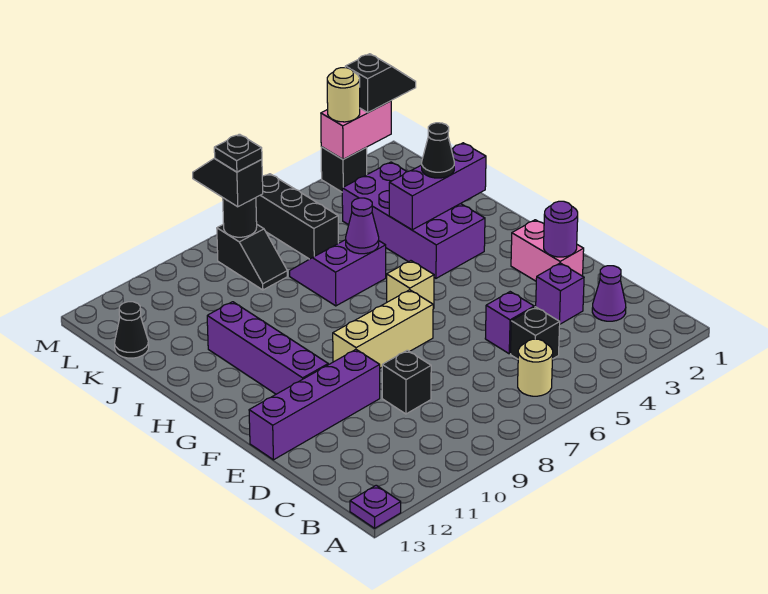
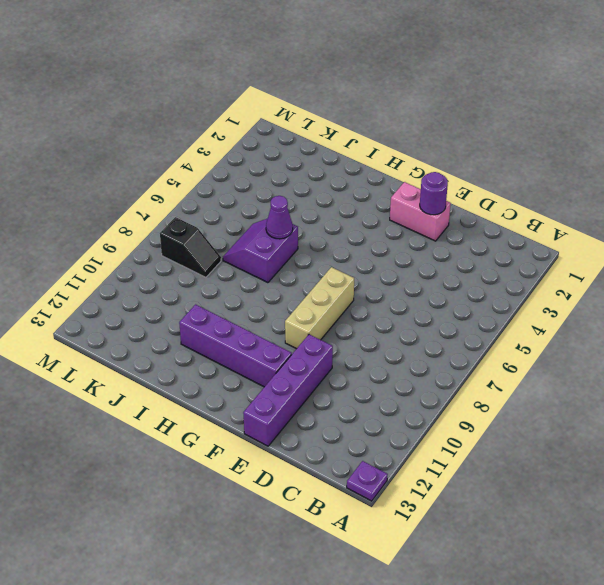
none -> tan round brick B6 level 1
none -> purple cone C2 level 1
none -> black brick C5 level 1

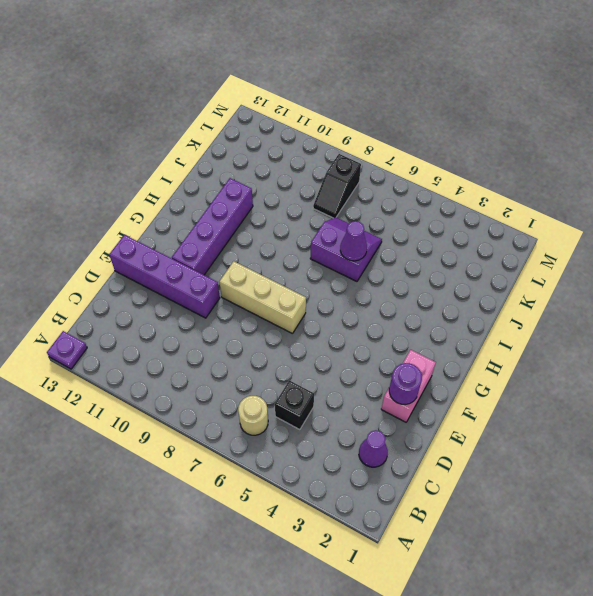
none -> purple brick D3 level 1
none -> purple brick D5 level 1
none -> black brick D9 level 1

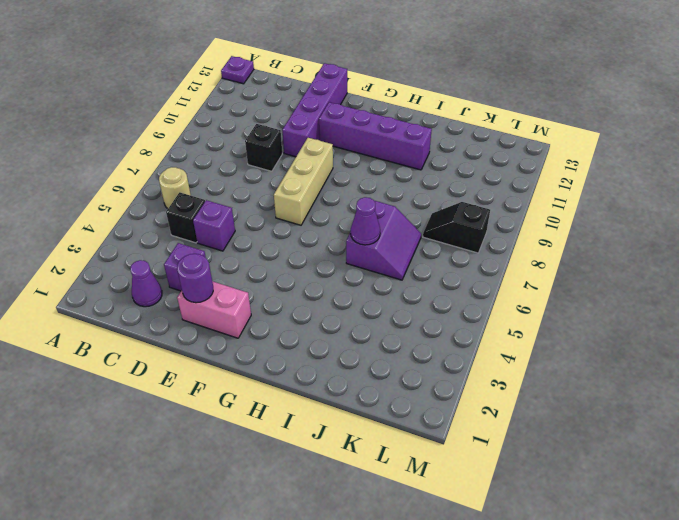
none -> tan brick G6 level 1
none -> purple brick H3:K4 level 1
none -> black brick K6:M6 level 1

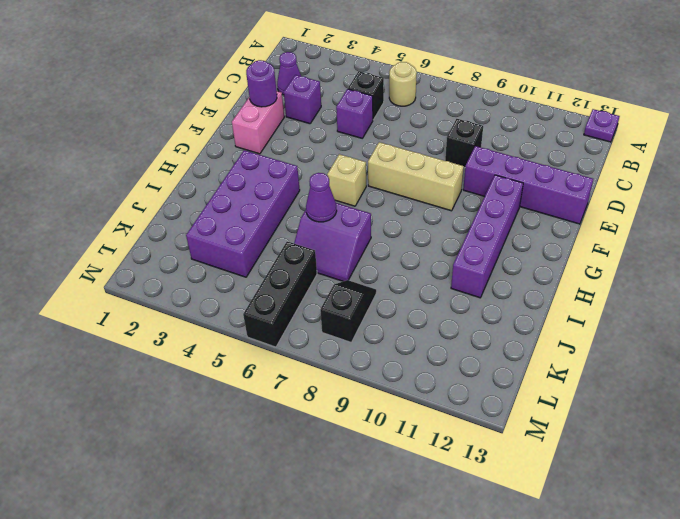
none -> black cone K13 level 1
none -> black brick M3 level 1
none -> purple brick I2:I4 level 2

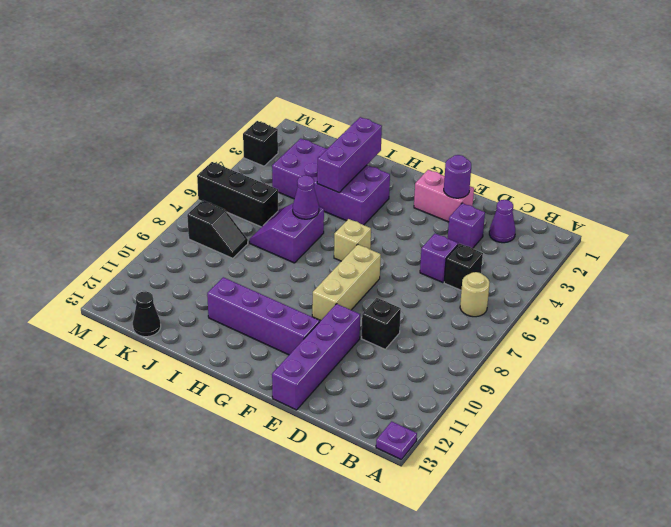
none -> black round brick L8 level 2
none -> pink brick M2:M3 level 2
none -> black cone I3 level 3

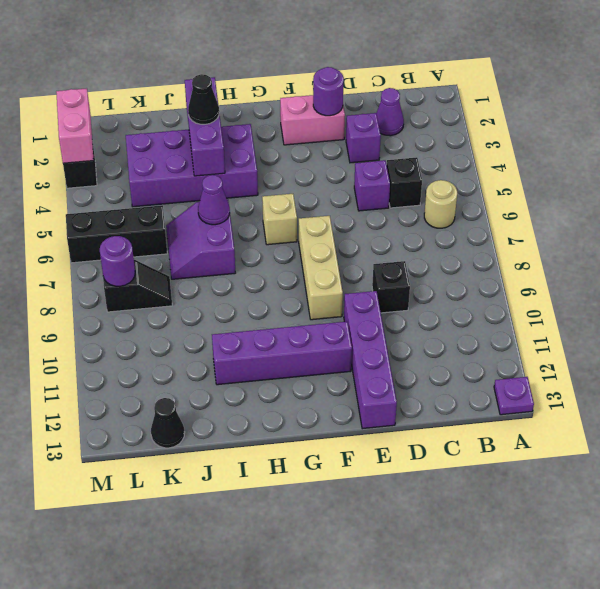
purple round brick L8 level 2 -> black round brick L8 level 2
none -> black slope L8:M8 level 3 top L
none -> black slope M1:M2 level 3 top 2
none -> tan round brick M3 level 3

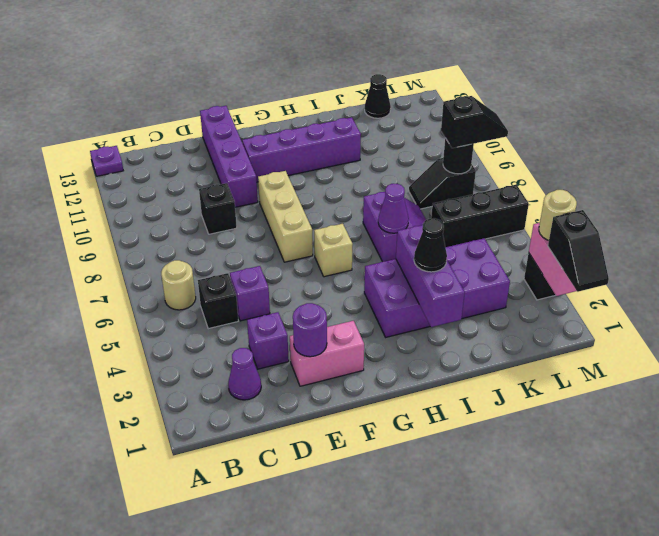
none -> black plate L8 level 4

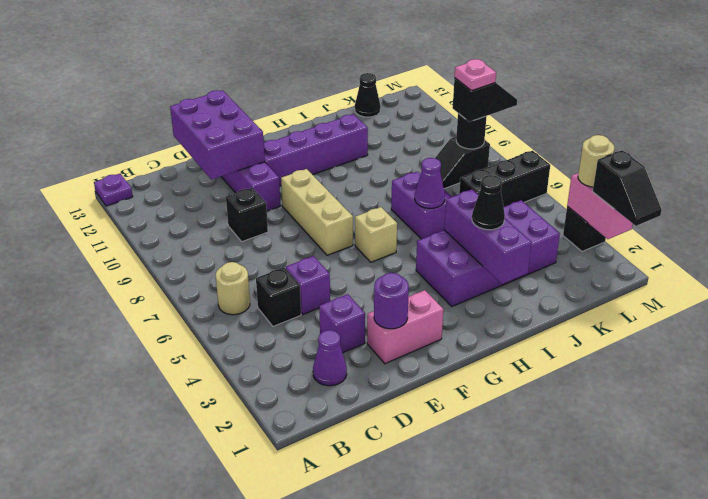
purple brick D11:E13 level 2 -> none
pink plate L8 level 4 -> black plate L8 level 4

